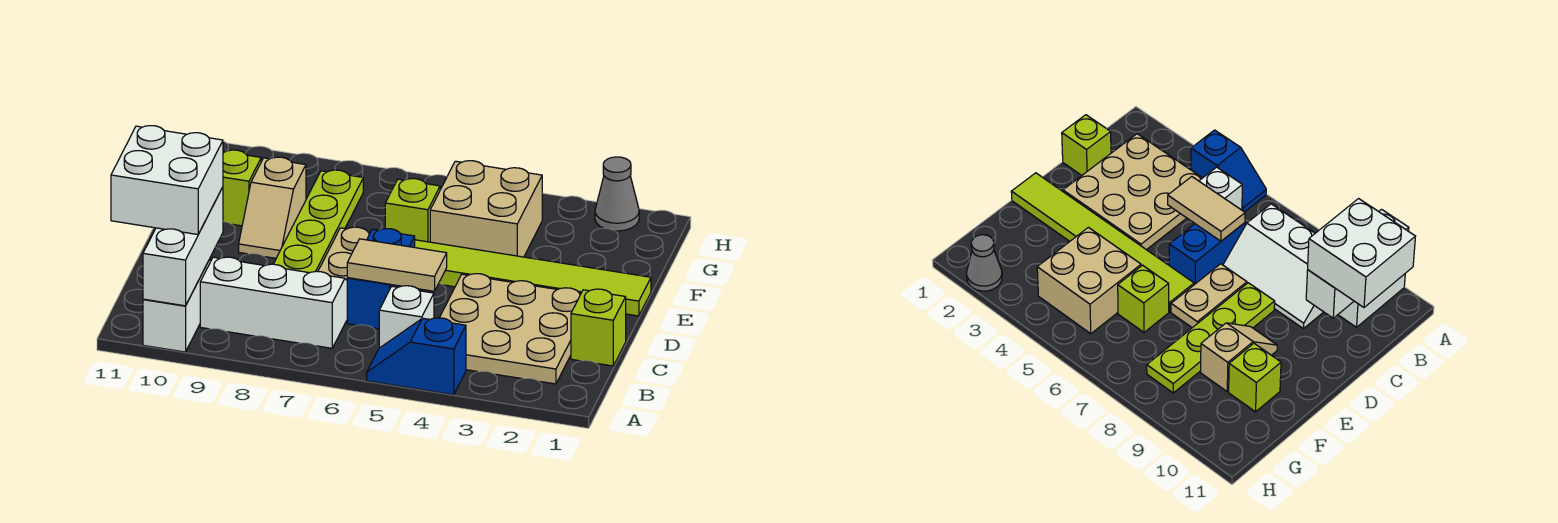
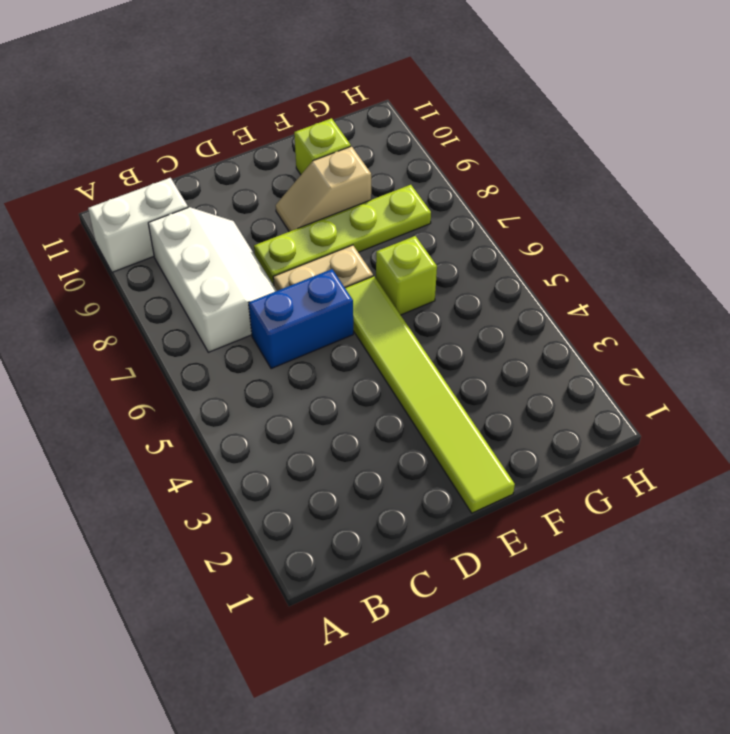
none -> blue slope A4:A5 level 1 top 4
none -> tan plate B2:D4 level 1
none -> white brick B5 level 1

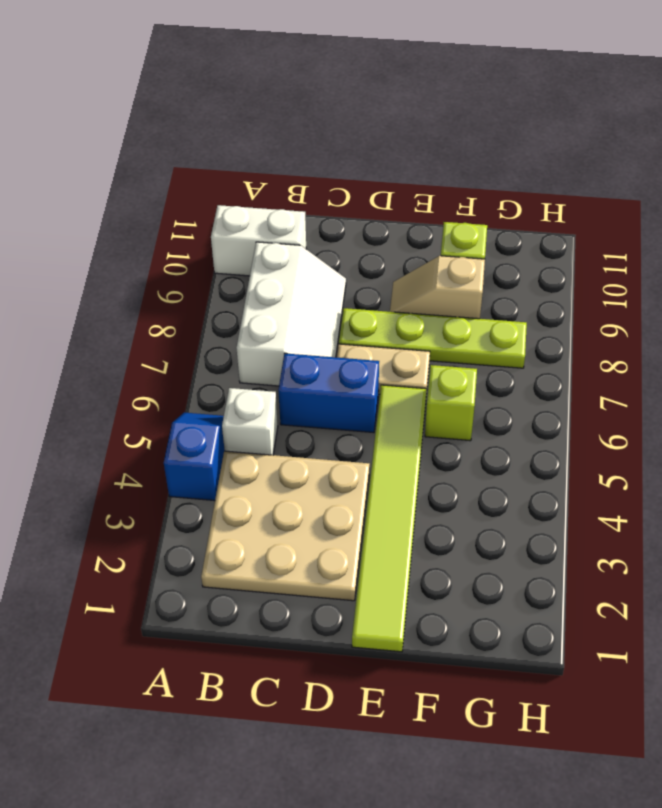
none -> lime brick C1 level 1
none -> tan brick F4:G5 level 1
none -> grey cone H2 level 1

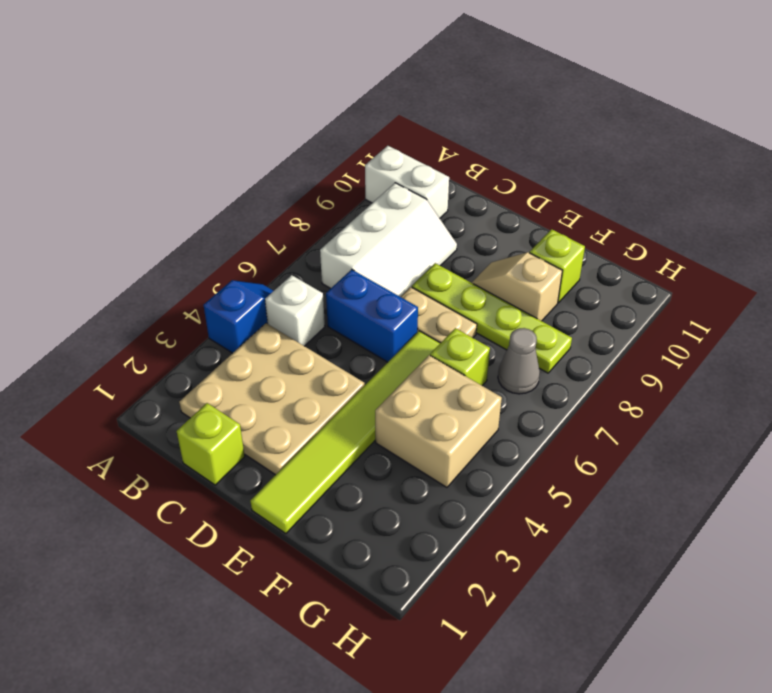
grey cone G7 level 1 -> grey cone H2 level 1
none -> white brick A10:C10 level 2
none -> tan tile C5:C6 level 2
none -> white brick B10:C11 level 3

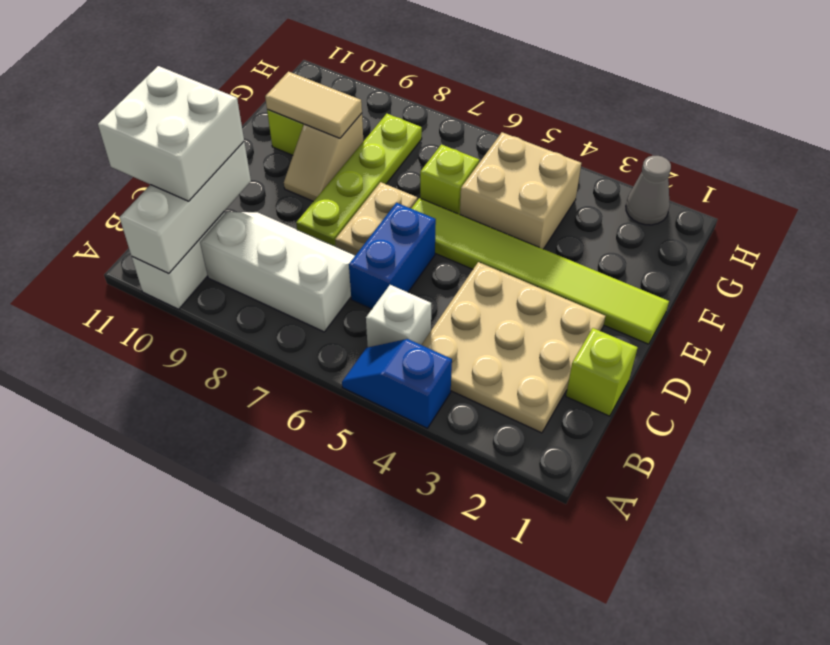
tan tile F9:F10 level 2 -> tan tile C5:C6 level 2

